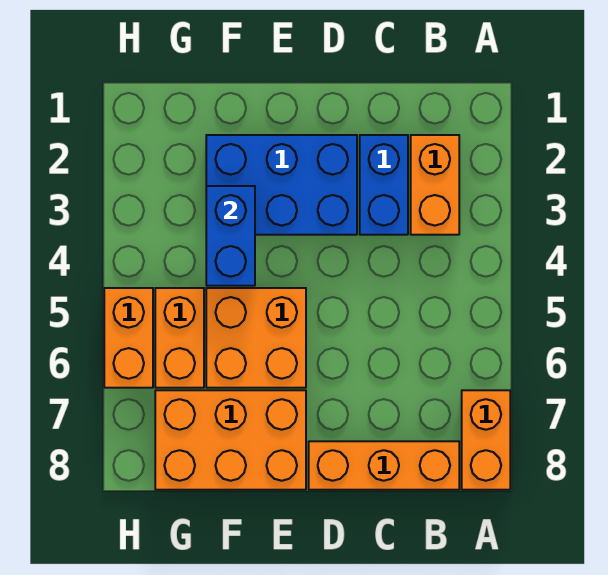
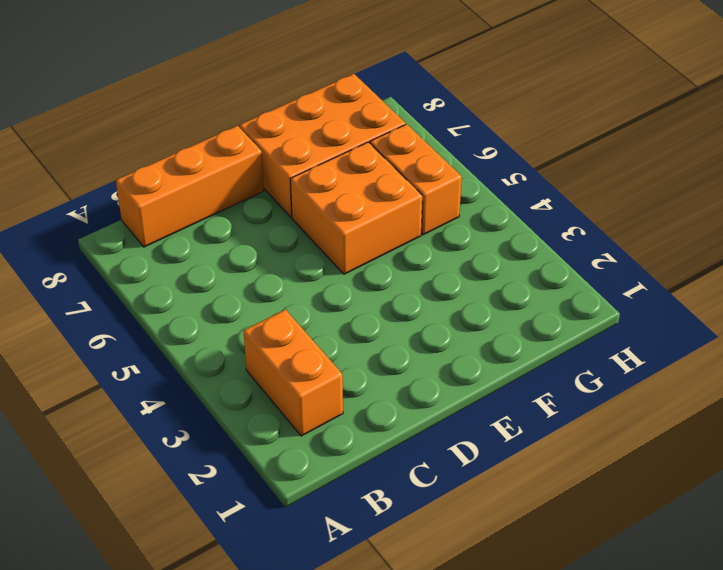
none -> orange brick A7:A8 level 1
none -> blue brick C2:C3 level 1

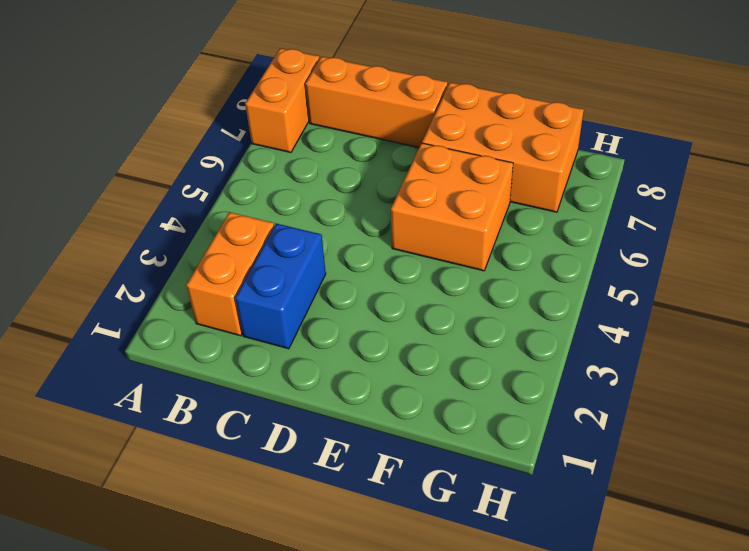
none -> blue brick D2:F3 level 1
none -> orange brick G5:G6 level 1

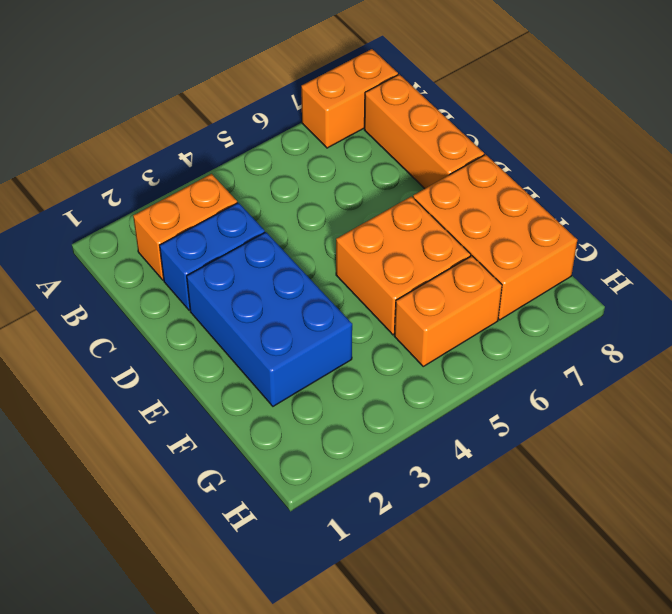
none -> orange brick H5:H6 level 1
none -> blue brick F3:F4 level 2

